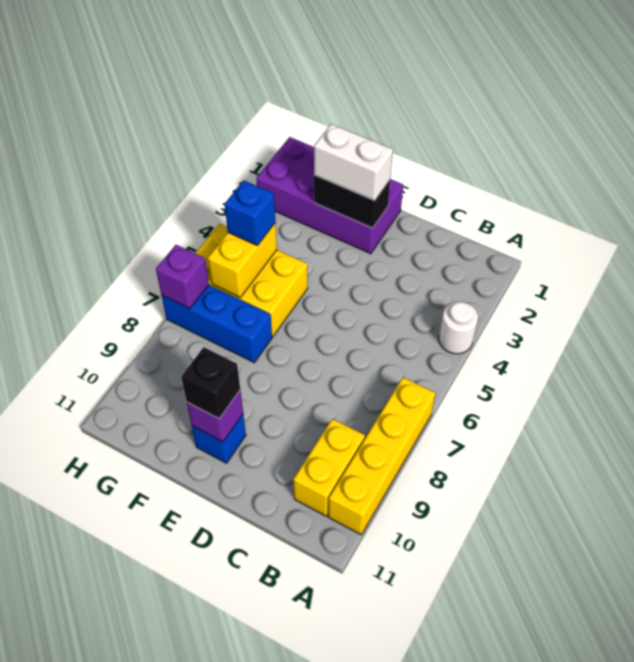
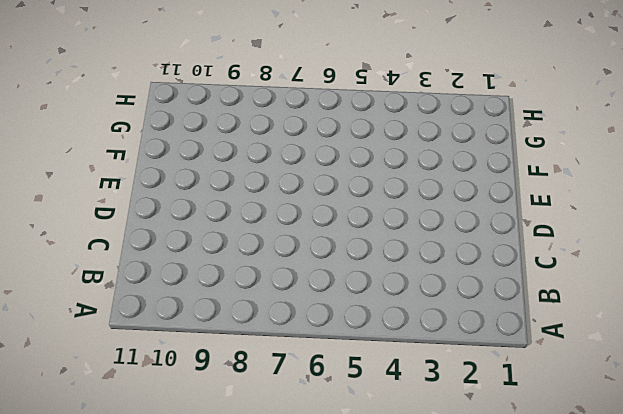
none -> white round brick A4 level 1
none -> yellow brick A7:A10 level 1
none -> yellow brick B9:B10 level 1

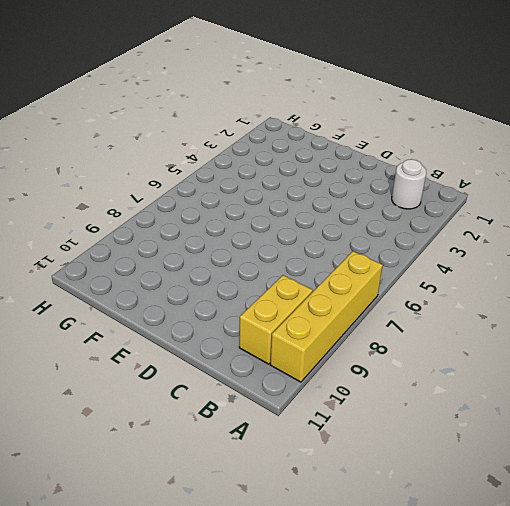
white round brick B2 level 1 -> white round brick A4 level 1
none -> purple brick E1:H2 level 1
none -> blue brick E10 level 1
none -> yellow brick F5:H6 level 1

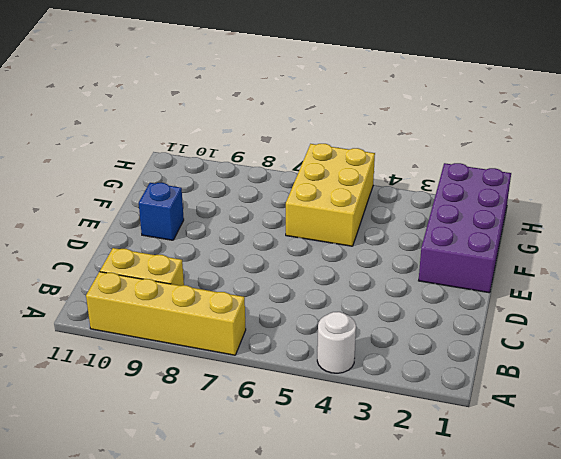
none -> blue brick F7:H7 level 1
none -> black brick E2:F2 level 2
none -> purple brick E10 level 2

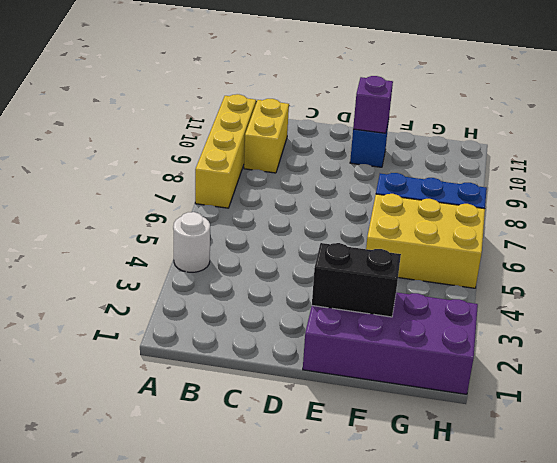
none -> yellow brick G5:G6 level 2
none -> purple brick H7 level 2
none -> white brick E2:F2 level 3

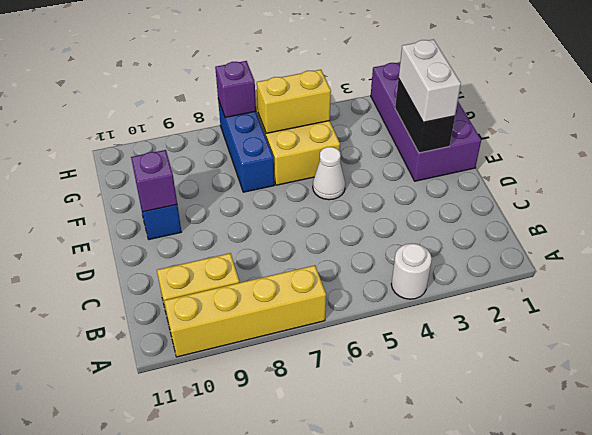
white cone E5 level 1 -> none
none -> black brick E10 level 3
none -> blue brick G5 level 3

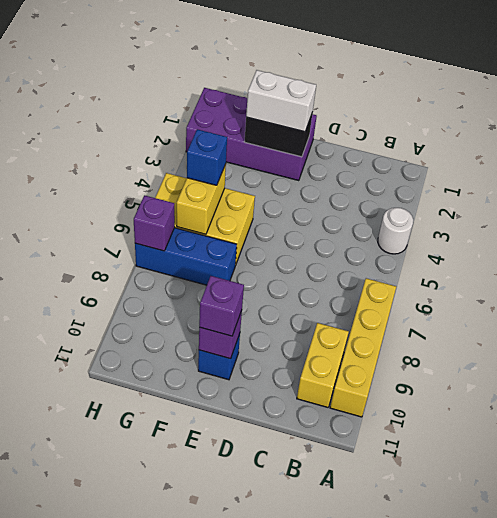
purple brick E10 level 3 -> black brick E10 level 3

